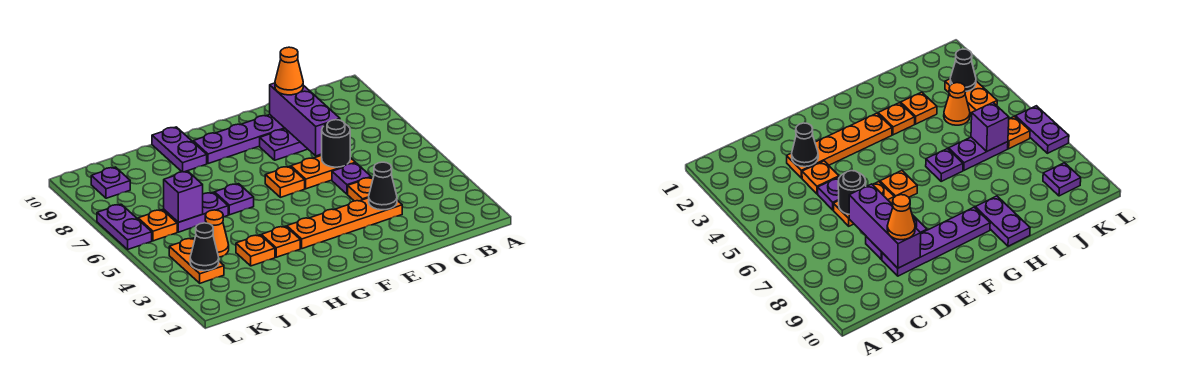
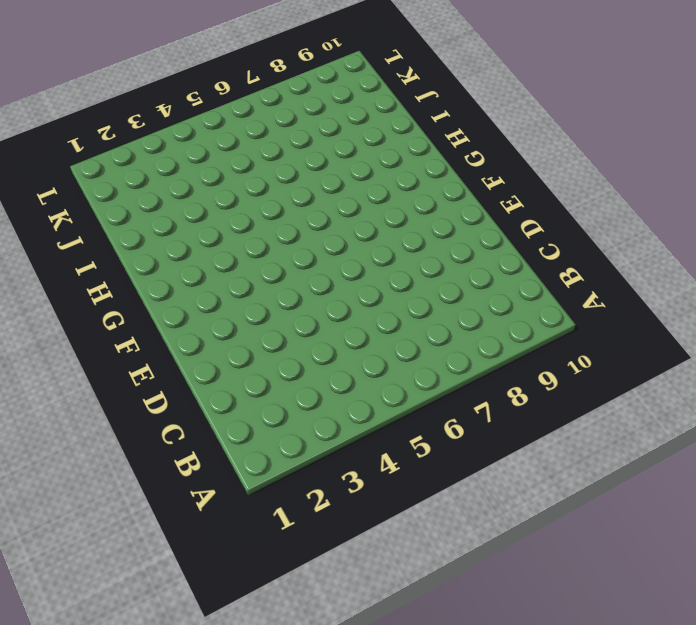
none -> orange plate D3:G3 level 1
none -> orange plate D4 level 1
none -> purple plate D5 level 1

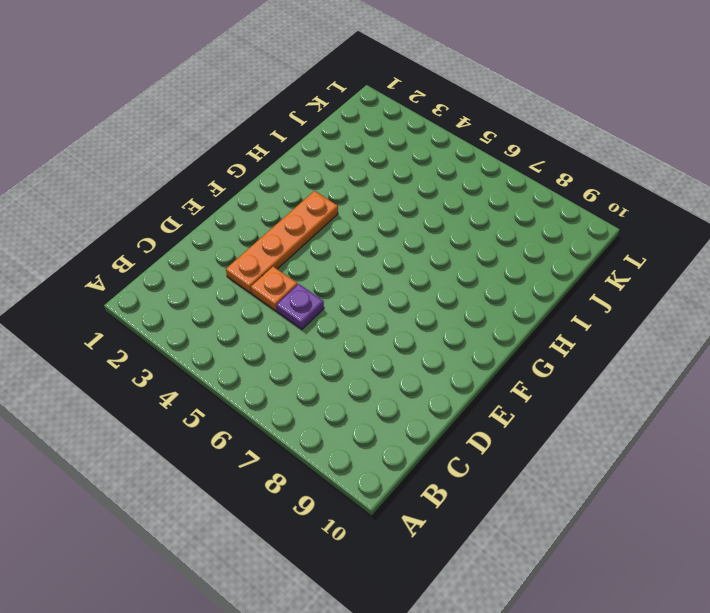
none -> orange plate D6:E6 level 1
none -> purple plate D8:E8 level 1
none -> purple plate D9:G9 level 1

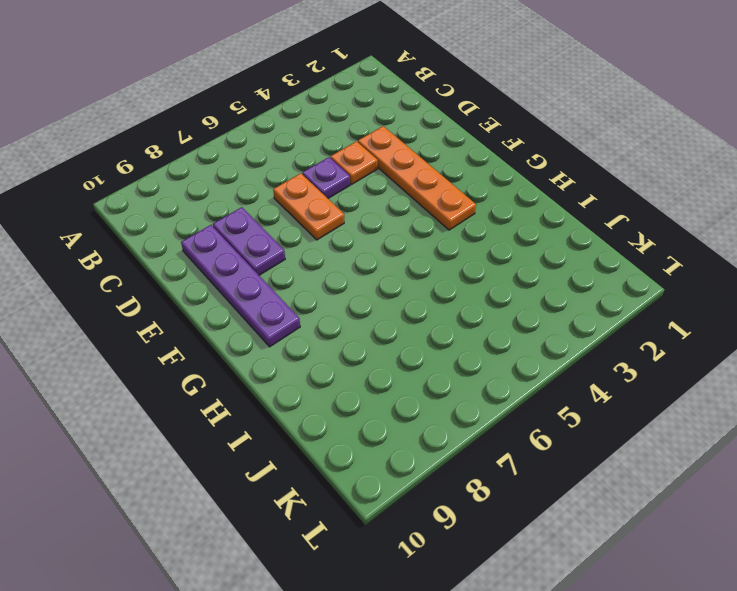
none -> orange plate F6 level 1
none -> orange plate H3 level 1
none -> purple plate H6 level 1

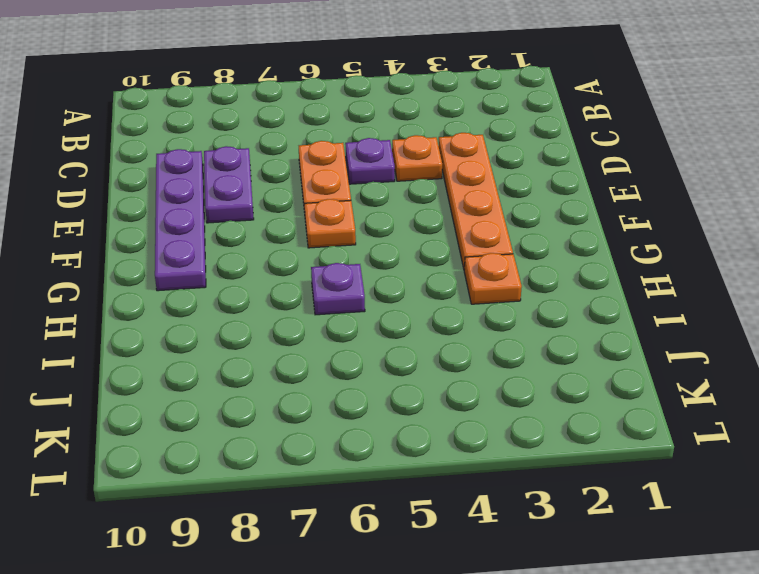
none -> purple plate H9:H10 level 1
none -> orange plate I3 level 1
none -> purple plate I6:J6 level 1

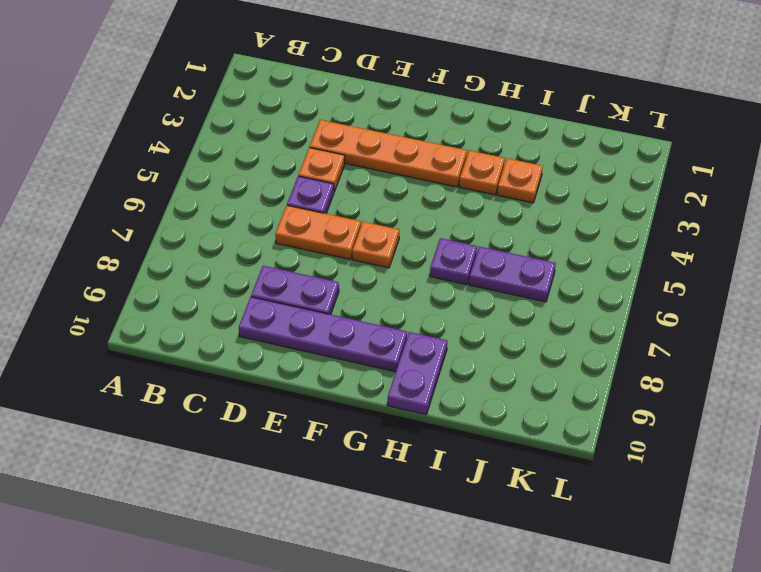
none -> orange cone J4 level 1
none -> orange plate K3:K4 level 1
none -> orange plate K6 level 1

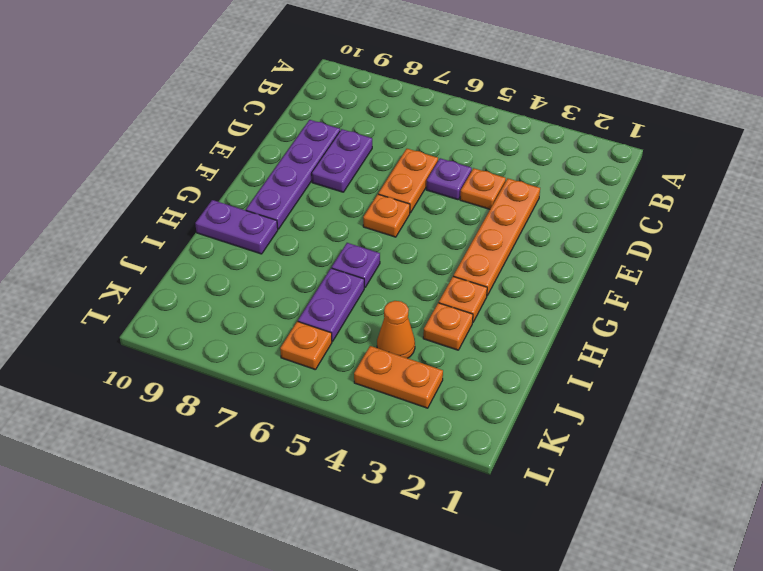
none -> purple plate K9 level 1
none -> purple plate L6:L7 level 1
none -> black cone D3 level 2

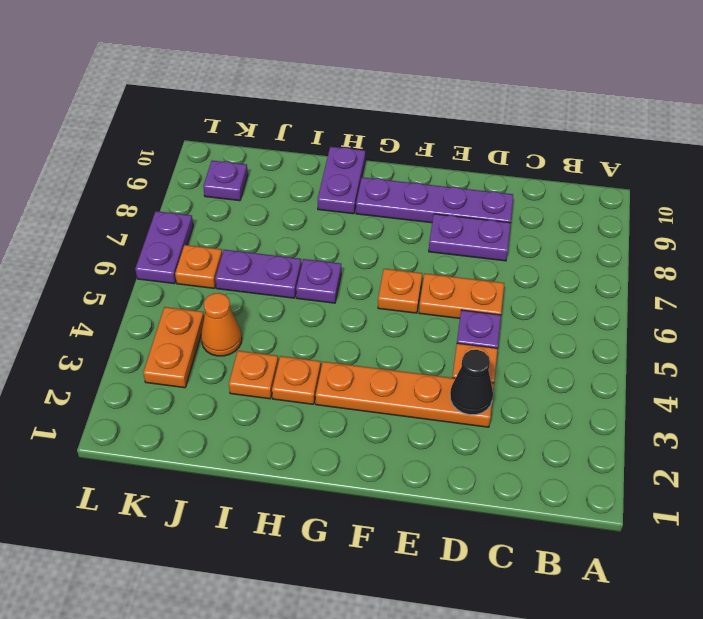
none -> black round brick D6 level 2
none -> purple brick D7:D9 level 2
none -> purple brick J6 level 2

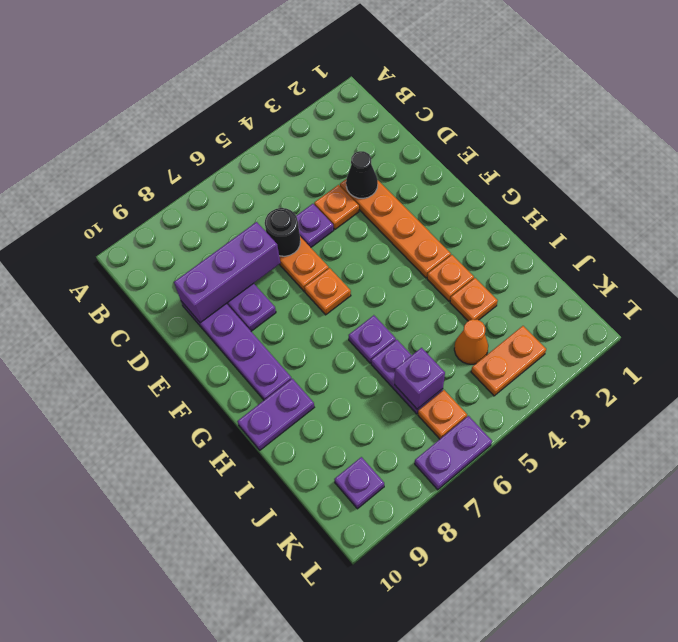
none -> black cone K3 level 2
none -> orange cone D9 level 3

